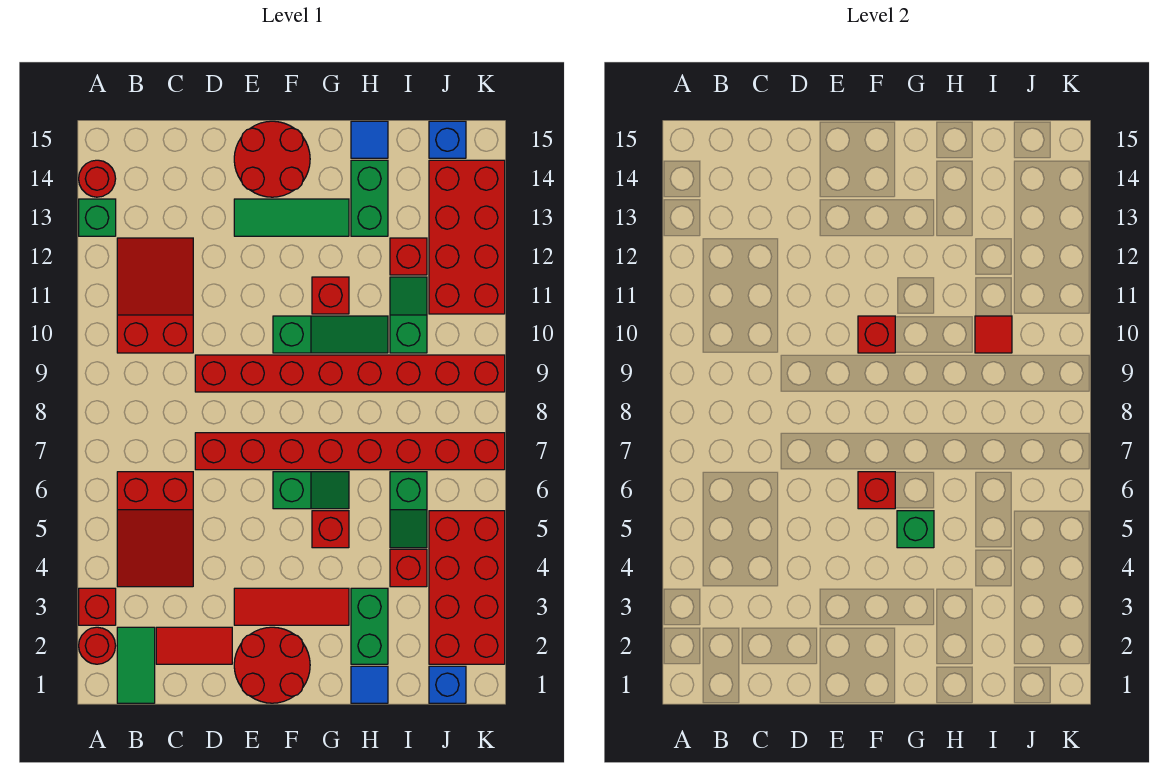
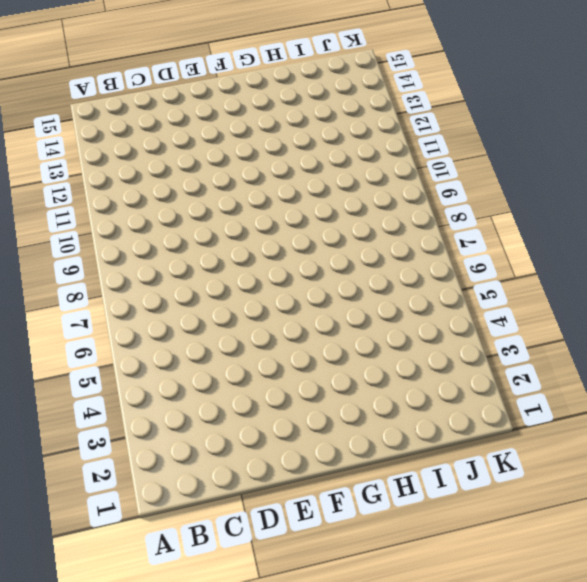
none -> red round brick A2 level 1
none -> red brick A3 level 1
none -> green brick A13 level 1
none -> red round brick A14 level 1

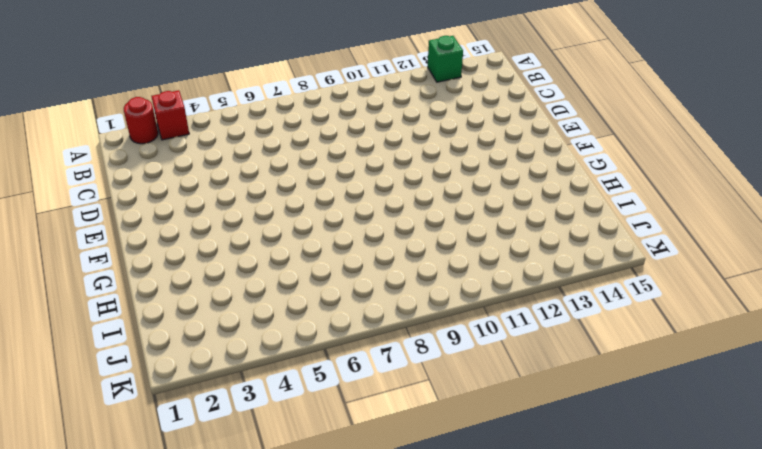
none -> red round brick A14 level 1
none -> green tile B1:B2 level 1
none -> red slope B4:C6 level 1 top 6
none -> red slope B10:C12 level 1 top 10

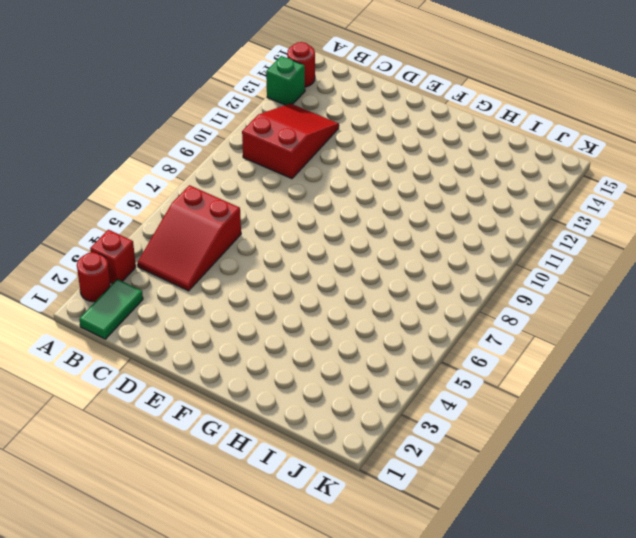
none -> red tile C2:D2 level 1
none -> red brick D7:K7 level 1
none -> red brick D9:K9 level 1
none -> red round brick E1:F2 level 1

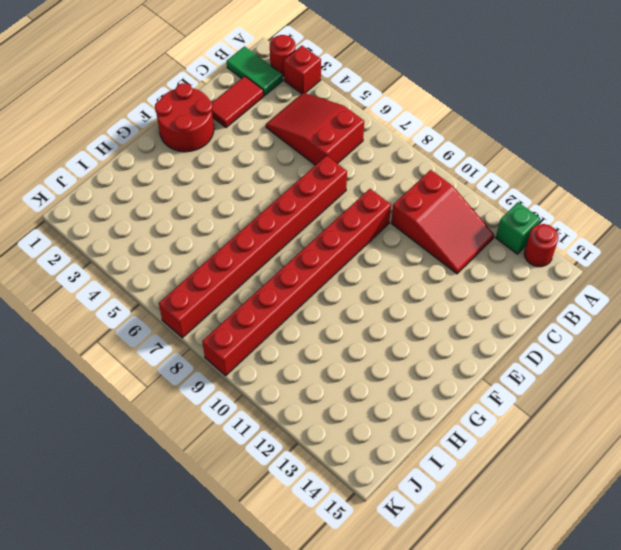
none -> red tile E3:G3 level 1
none -> green tile E13:G13 level 1
none -> red round brick E14:F15 level 1
none -> green slope F6:G6 level 1 top F

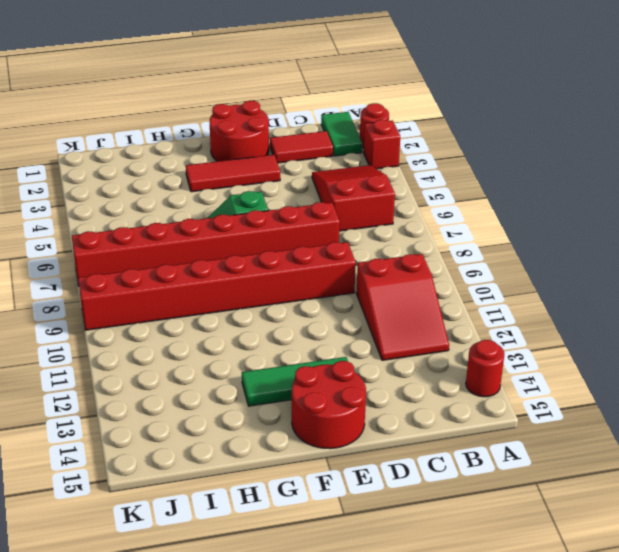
none -> green brick A13 level 1
none -> green slope F10:H10 level 1 top F
none -> red brick G5 level 1
none -> red brick G11 level 1

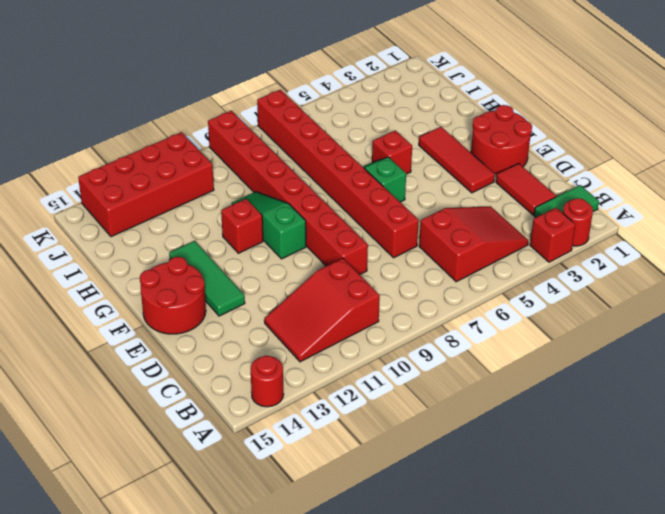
none -> green brick A13 level 1
none -> blue tile H1 level 1
none -> green brick H2:H3 level 1
none -> green brick H13:H14 level 1

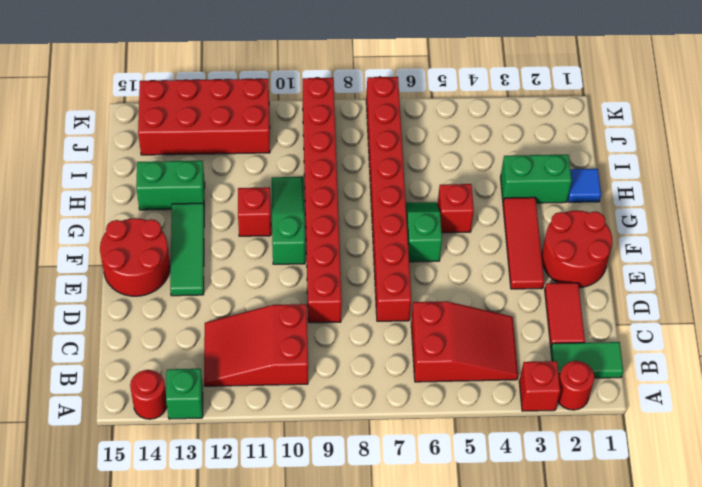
none -> blue tile H15 level 1
none -> red brick I4 level 1
none -> green slope I5:I6 level 1 top 6
none -> green slope I10:I11 level 1 top 10

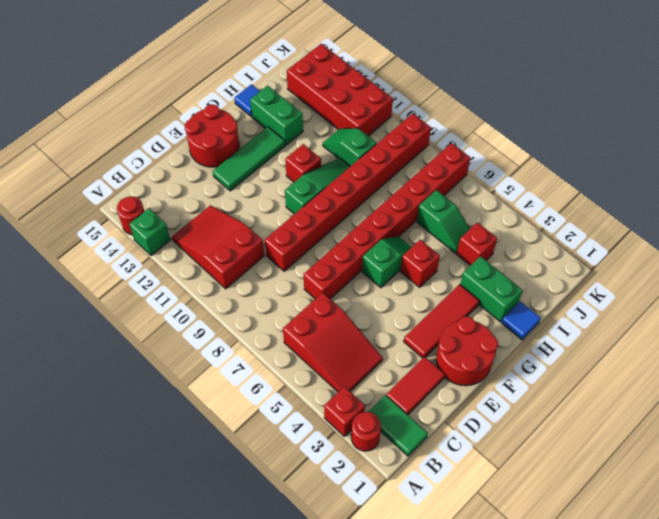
none -> red brick I12 level 1
none -> blue brick J1 level 1
none -> red brick J2:K5 level 1
none -> blue brick J15 level 1

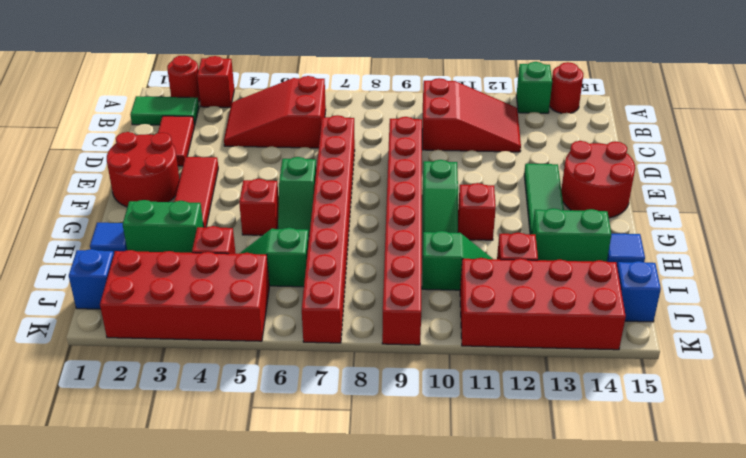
none -> red brick F6 level 2
none -> red brick F10 level 2
none -> green brick G5 level 2
none -> red tile I10 level 2

